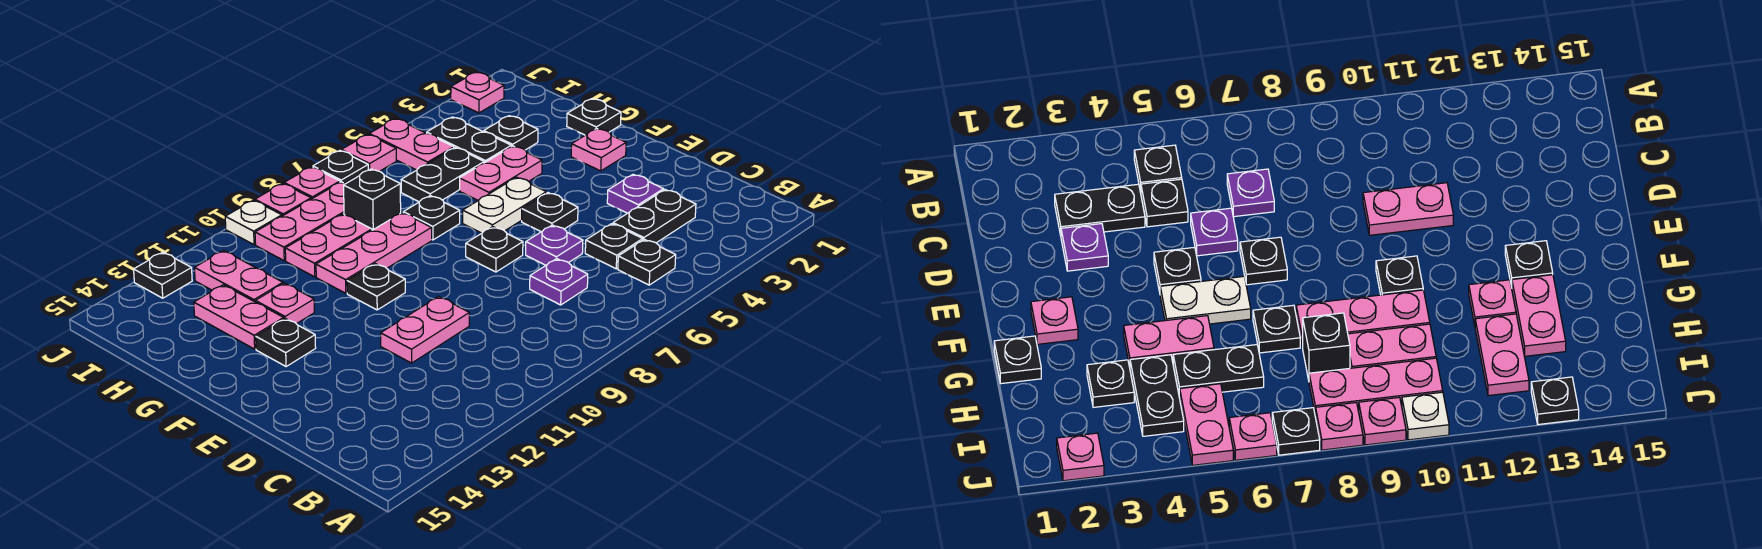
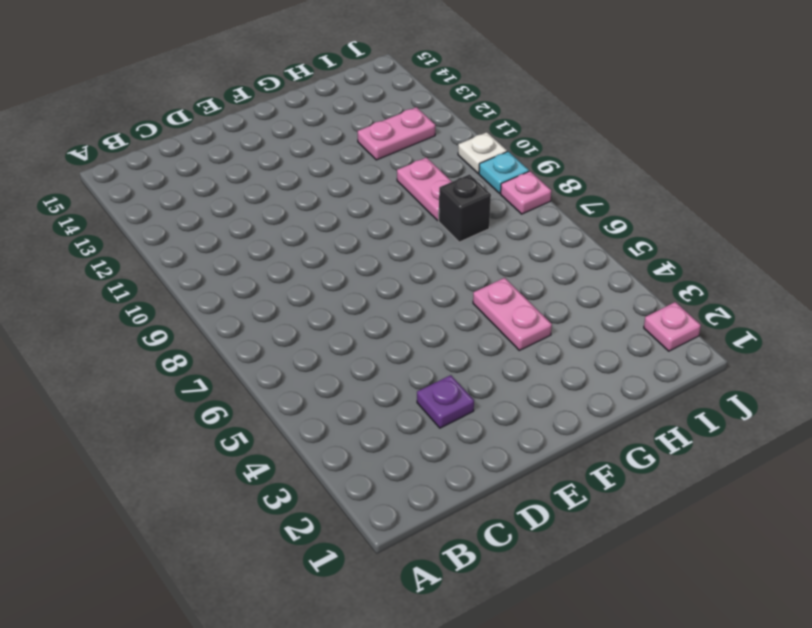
cyan plate J9 level 1 -> pink plate J9 level 1
none -> black plate B5 level 1
none -> black plate C3:C4 level 1
none -> black plate C5 level 1
none -> purple plate C7 level 1

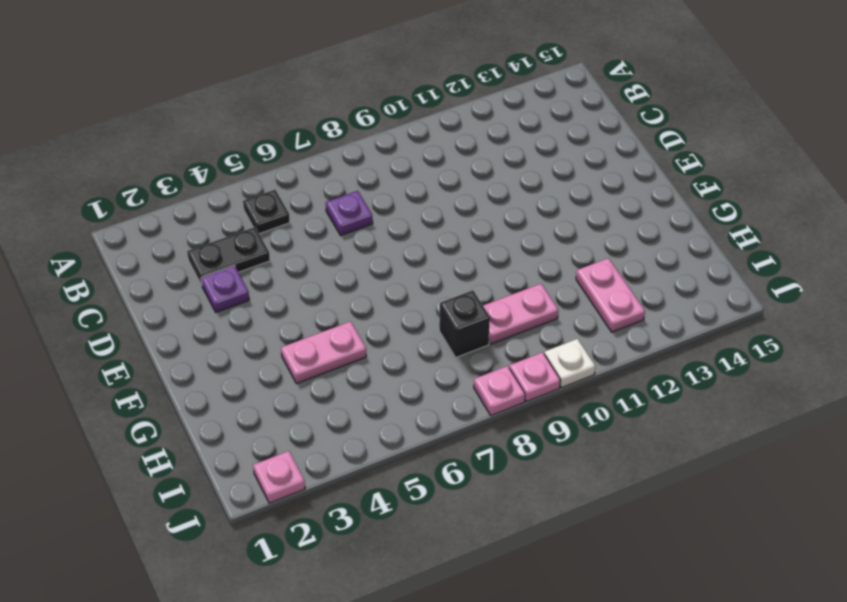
none -> black plate C5 level 1
none -> purple plate D6 level 1
none -> pink plate D10:D11 level 1
none -> black plate E5 level 1

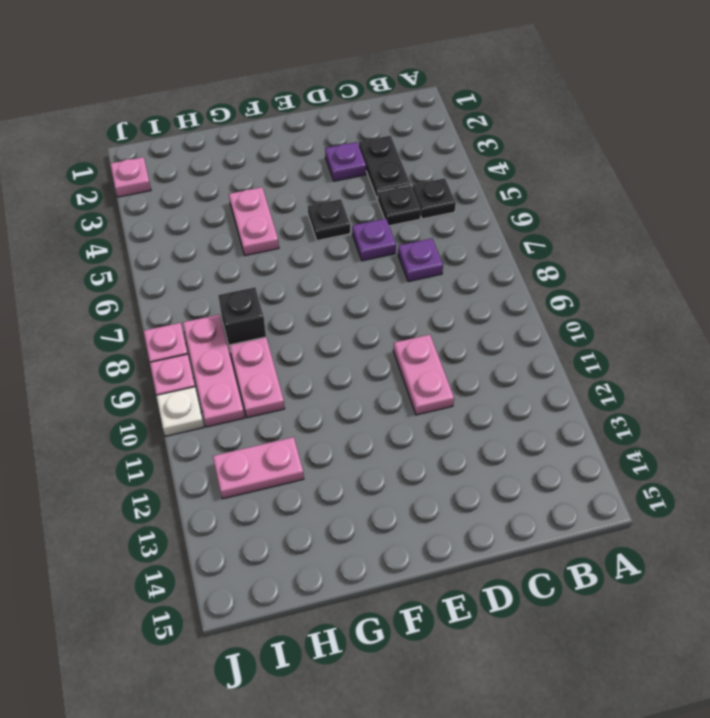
none -> black plate E7 level 1
none -> pink plate F2 level 1
none -> white plate F5:F6 level 1
none -> black plate F10 level 1

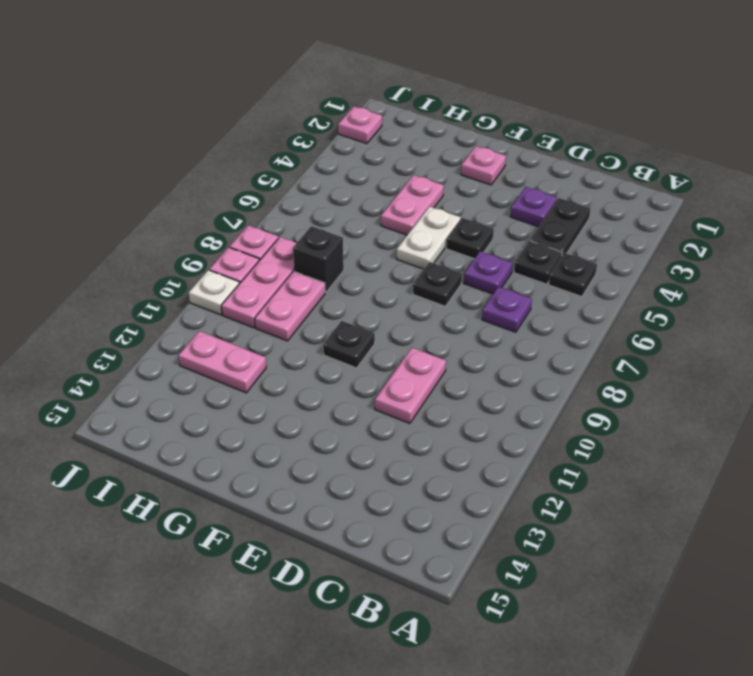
none -> black plate F13 level 1
none -> black plate G1 level 1
none -> black plate G7 level 1
none -> pink plate G8:G10 level 1

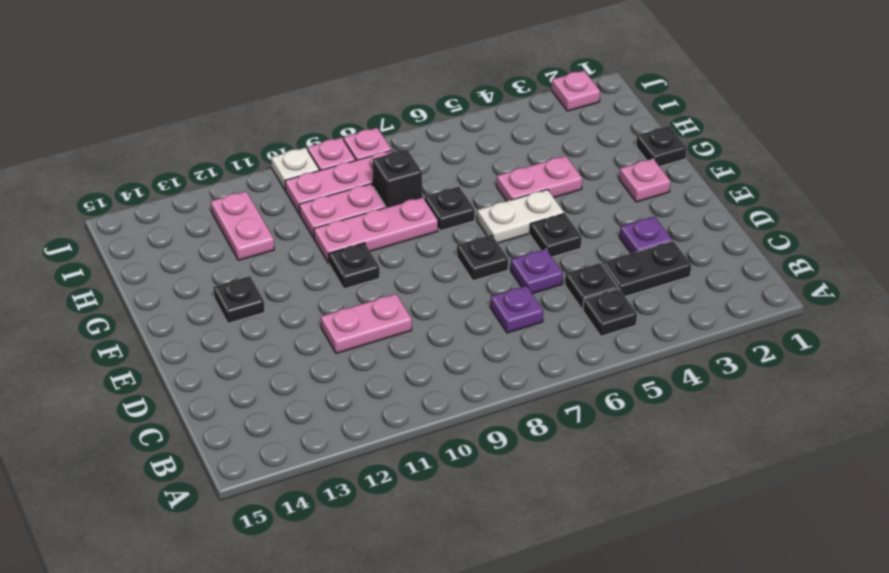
none -> pink plate G12 level 1
none -> pink plate G13:H13 level 1
none -> black plate H3 level 1
none -> black plate H4:I4 level 1

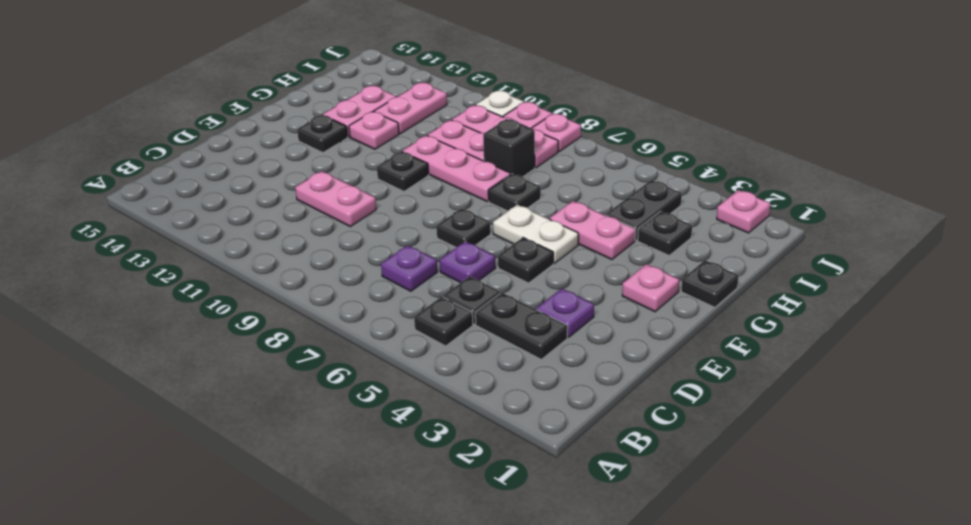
none -> black plate H5:H6 level 1
none -> pink plate I5:J5 level 1
none -> pink plate J6 level 1
none -> black plate J7 level 1

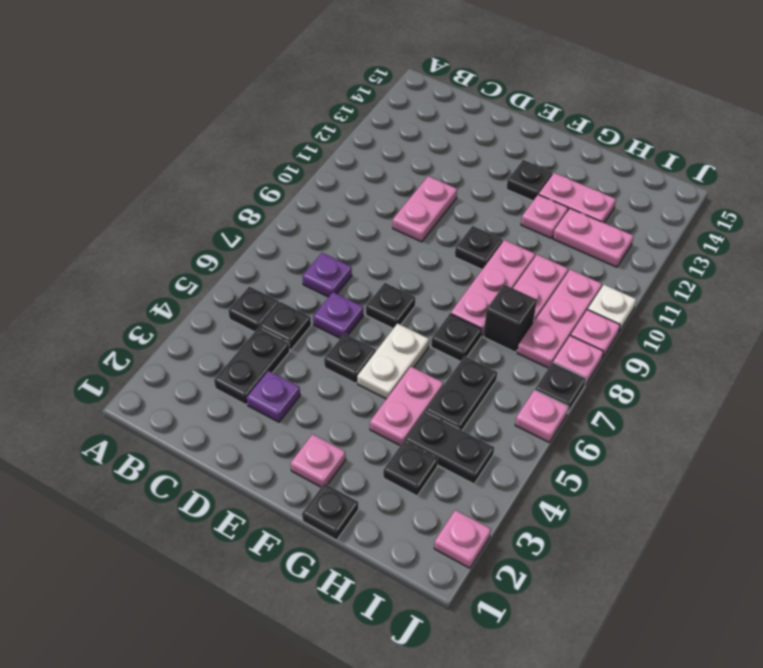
none -> pink plate I5:J5 level 1
none -> black plate J13 level 1

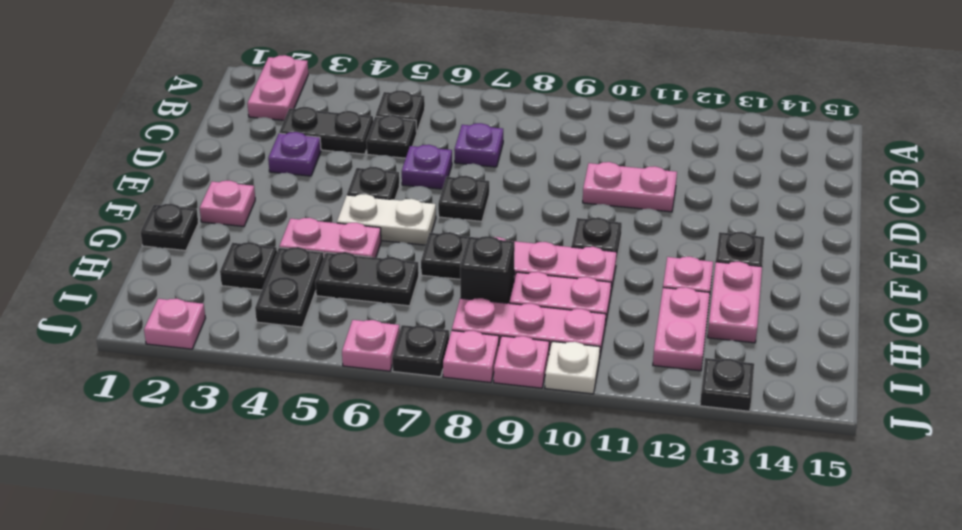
pink plate A2:B2 level 1 -> pink plate I5:J5 level 1

